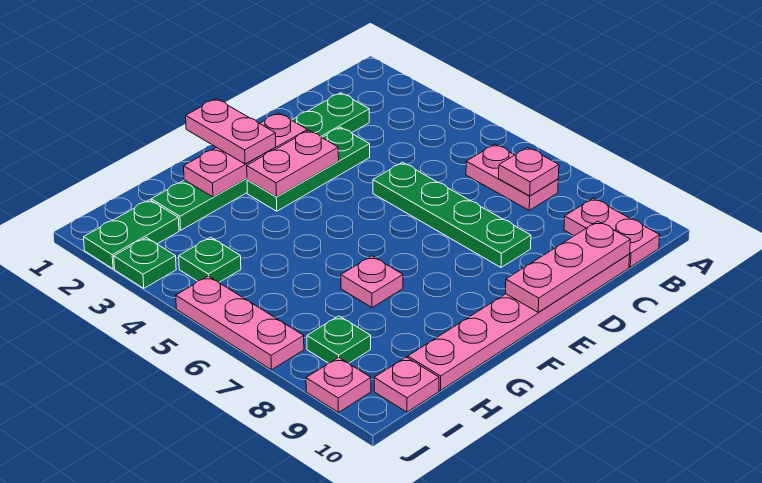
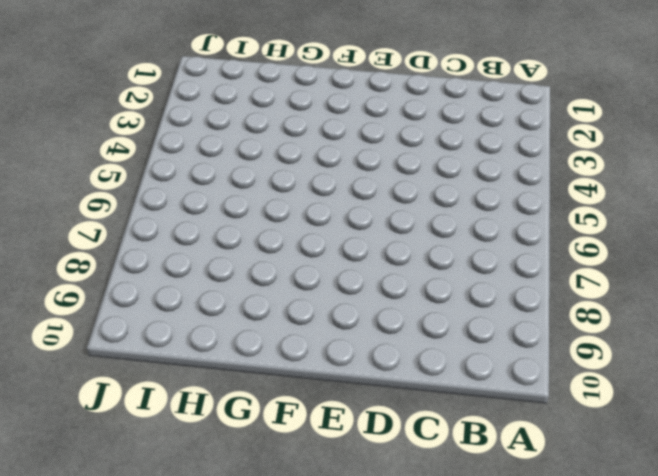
none -> pink plate B6:B7 level 1
none -> pink plate B9:B10 level 1
none -> green plate C2:H2 level 1

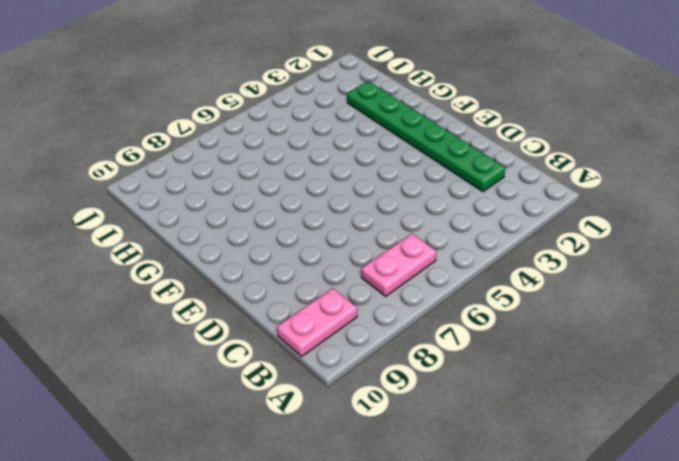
none -> pink plate C10:H10 level 1
none -> green plate D3:F3 level 1
none -> green plate D5:D8 level 1

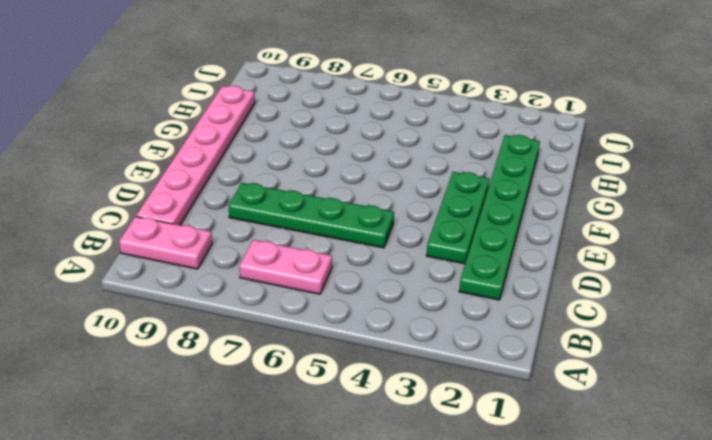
none -> pink plate G7 level 1
none -> green plate I2:J2 level 1
none -> green plate I4 level 1

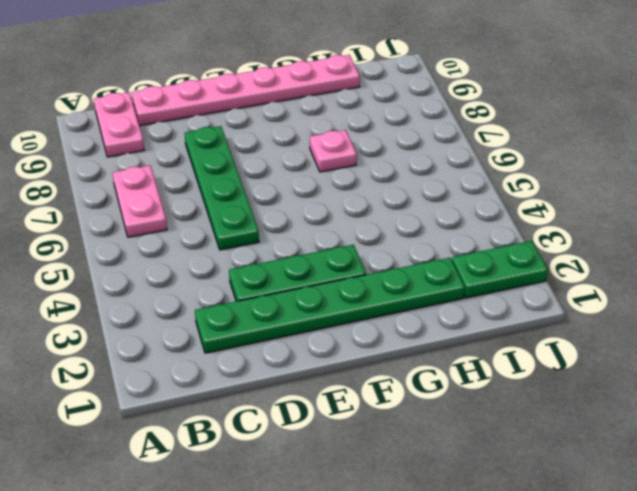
none -> green plate I4 level 1
none -> green plate I8 level 1
none -> pink plate I10 level 1

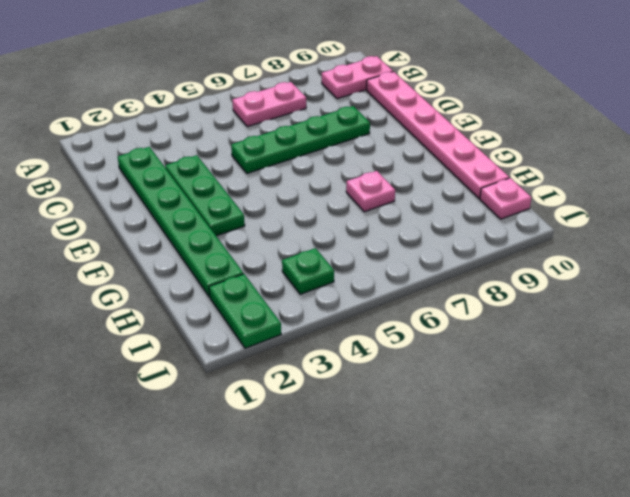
none -> green plate I8 level 1
none -> green plate J3 level 1
none -> pink plate J5:J7 level 1

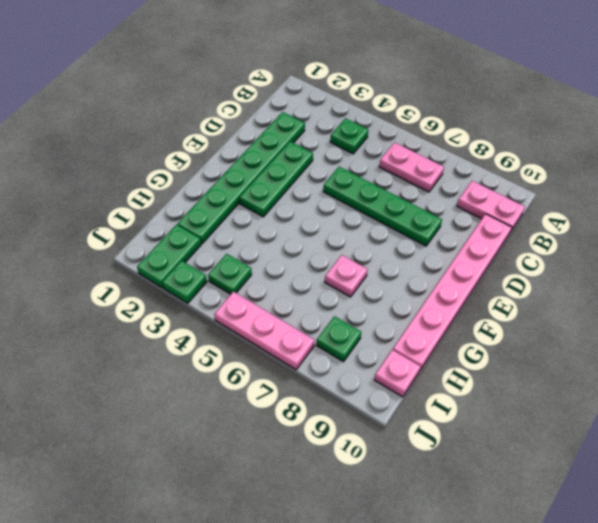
green plate B4 level 1 -> none
none -> pink plate J9 level 1
none -> pink plate B7 level 2
none -> pink plate C10:E10 level 2

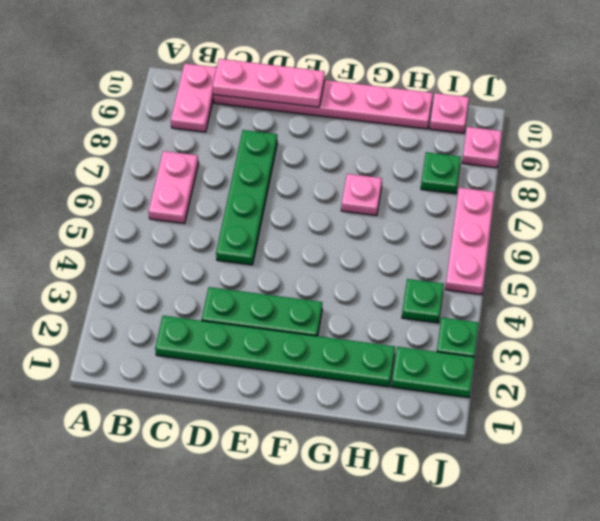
none -> pink plate B7 level 2
none -> pink plate E2:G2 level 2
none -> pink plate E3:F3 level 2

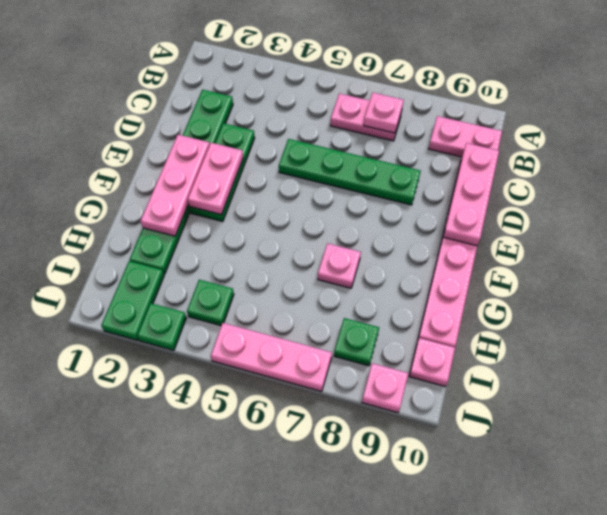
none -> pink plate F1:F2 level 3

